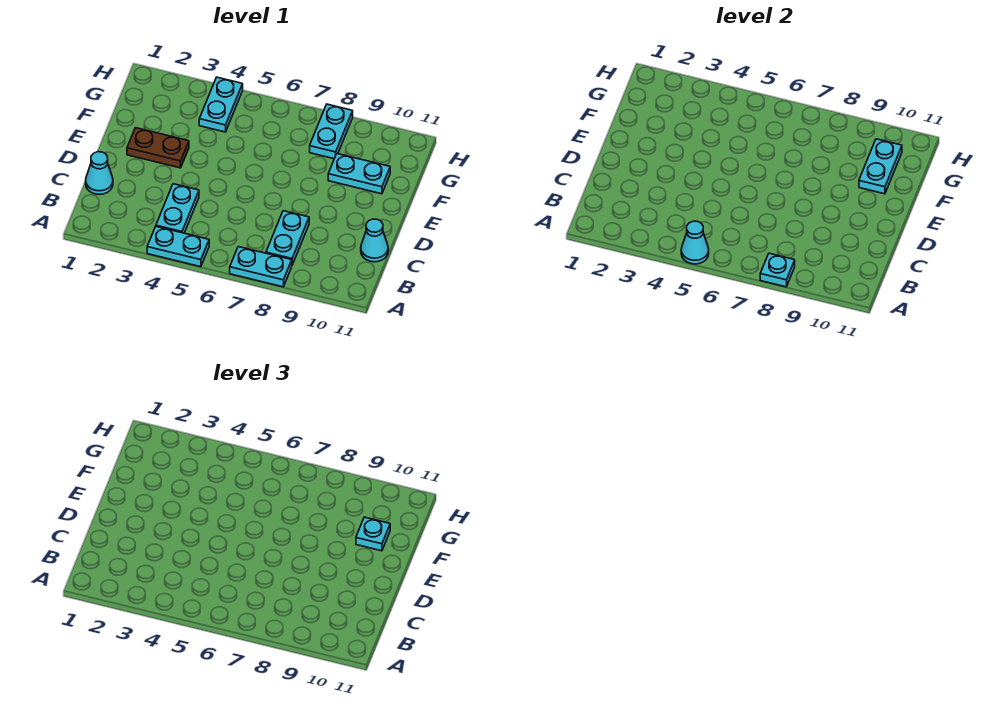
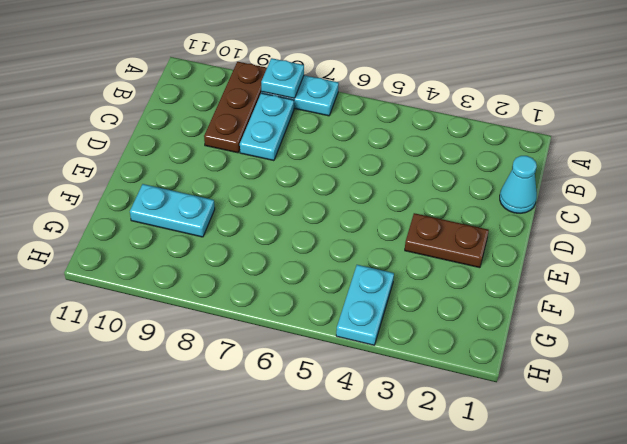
brown plate A9:C9 level 1 -> none
none -> cyan plate A4:A5 level 1
none -> cyan plate B4:C4 level 1
none -> cyan cone C11 level 1

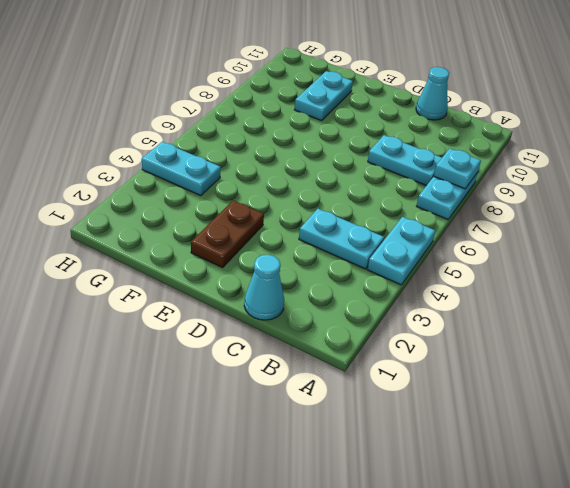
none -> cyan plate G8:H8 level 1
none -> cyan cone A5 level 2
none -> cyan plate F10:G10 level 2

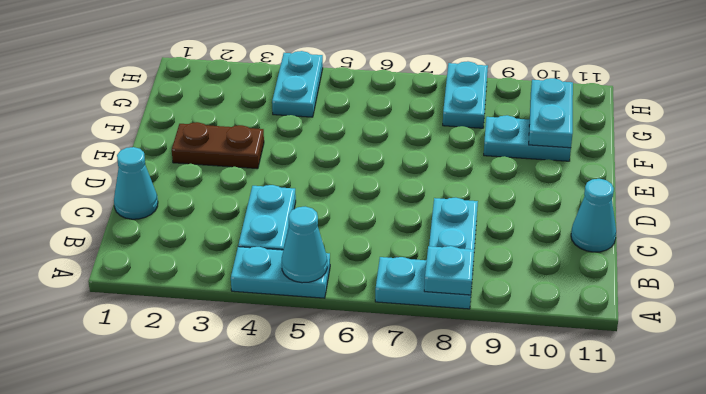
none -> cyan plate F10 level 3

